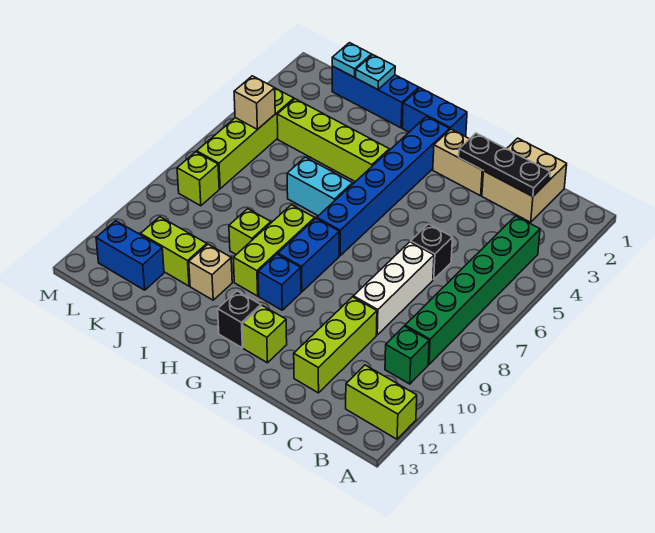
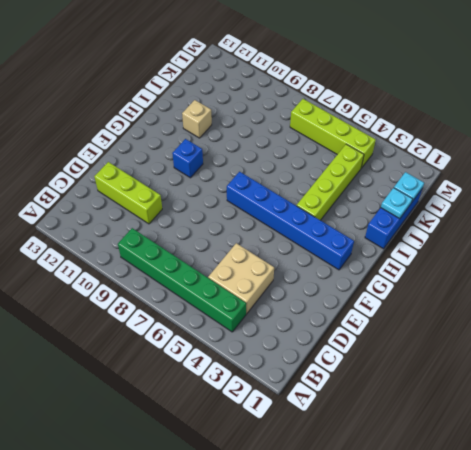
tan brick C4:D5 level 1 -> tan brick C1:D2 level 1
none -> lime brick A12:B12 level 1
none -> green brick B10 level 1
none -> black brick D6 level 1

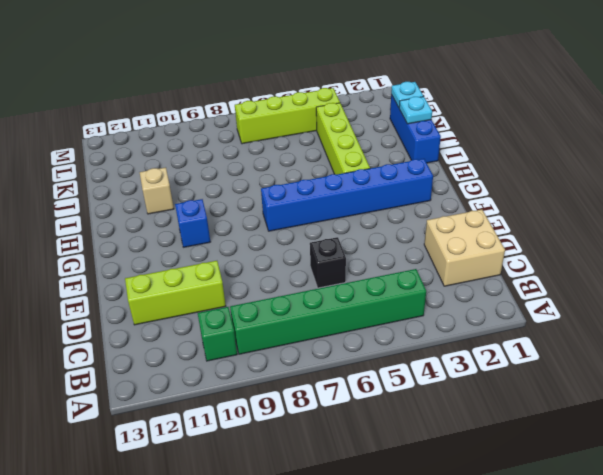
none -> lime brick A12:B12 level 1
none -> white brick D7:D9 level 1
none -> tan brick E2:F2 level 1

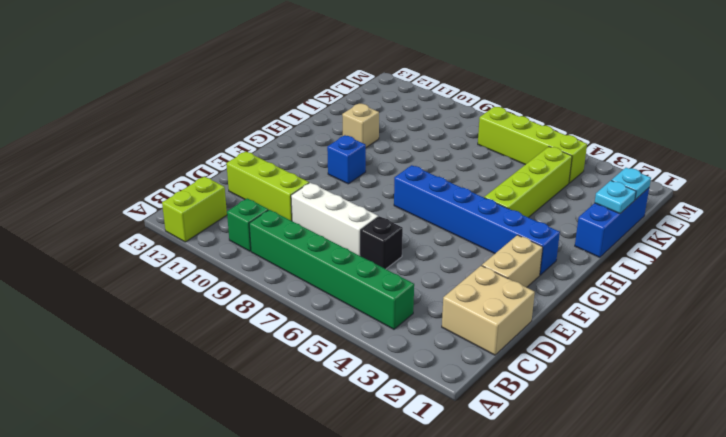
none -> lime brick F12 level 1
none -> blue brick G1:H1 level 1
none -> blue brick G8:G9 level 1

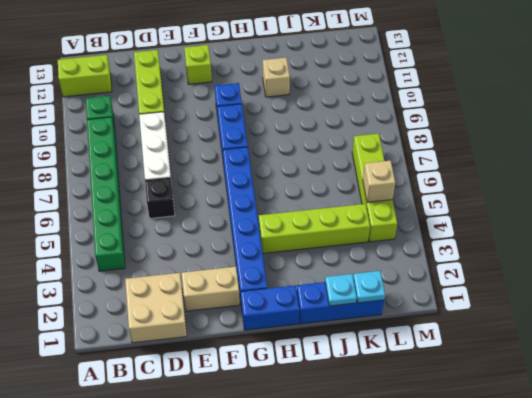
none -> black brick G12 level 1
none -> cyan brick H6:I6 level 1
none -> lime brick H8:H10 level 1

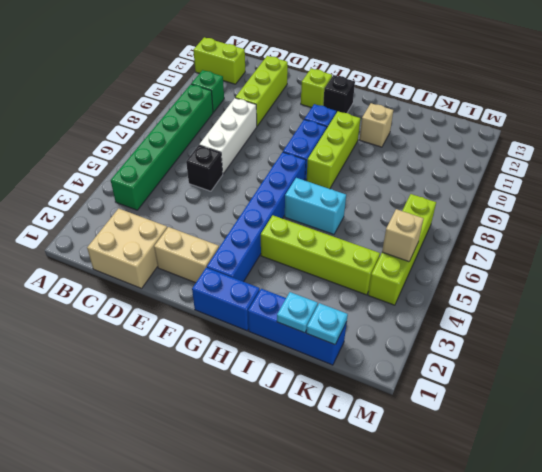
none -> lime brick I9 level 1
none -> lime brick J11:K11 level 1
none -> blue brick K12:L12 level 1

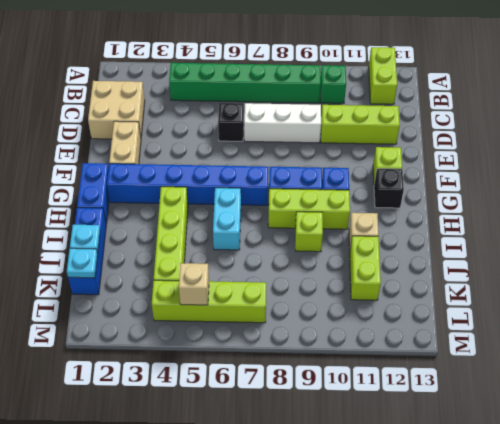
none -> blue brick K12:L12 level 1
none -> lime brick L8 level 1
none -> black plate C2:E2 level 2

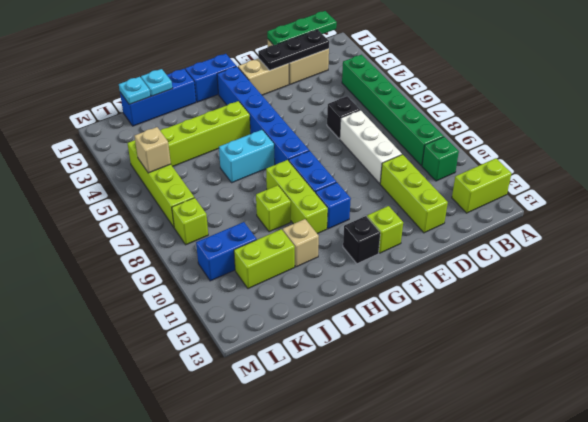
green plate B1:D1 level 2 -> none
blue brick K10:L10 level 1 -> blue brick K12:L12 level 1

